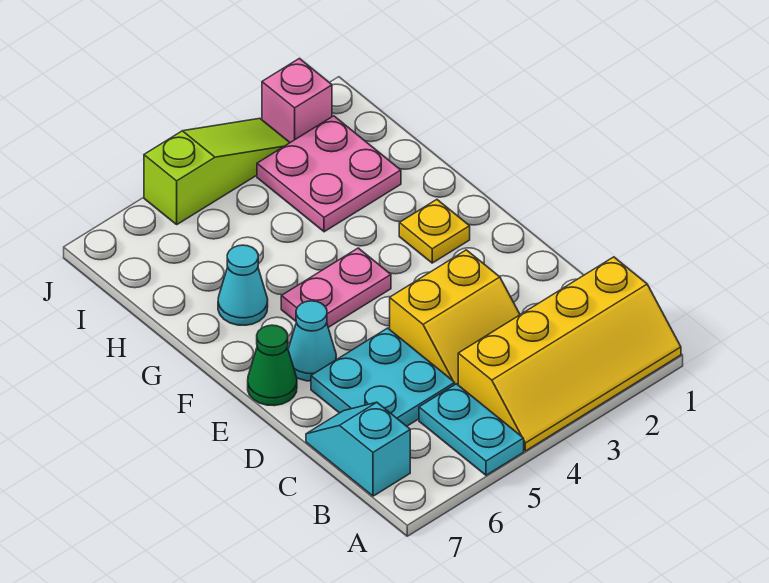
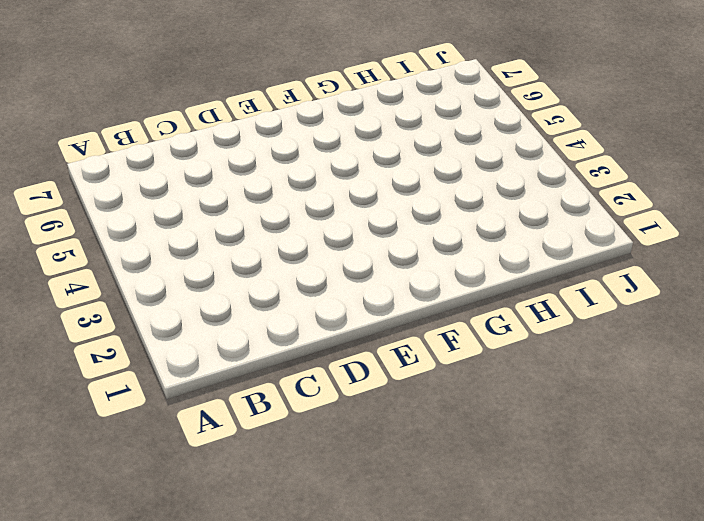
none -> yellow slope A1:B4 level 1 top B
none -> cyan plate A5:B5 level 1
none -> cyan slope B7:C7 level 1 top B

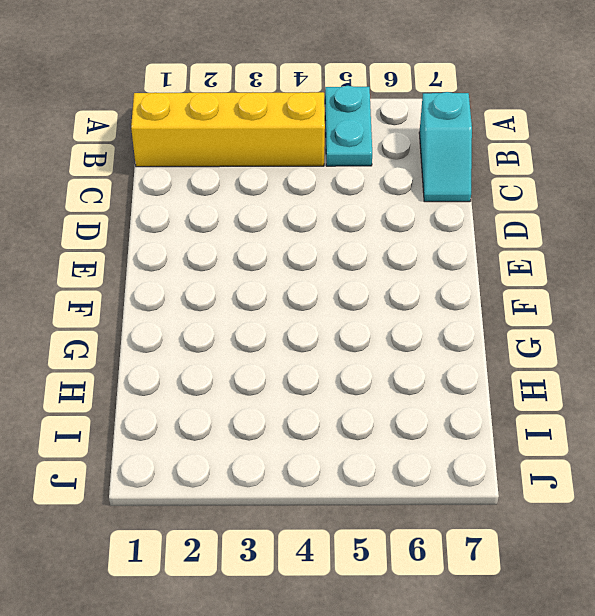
none -> yellow slope C3:D4 level 1 top D
none -> cyan plate C5:D6 level 1
none -> cyan cone E6 level 1

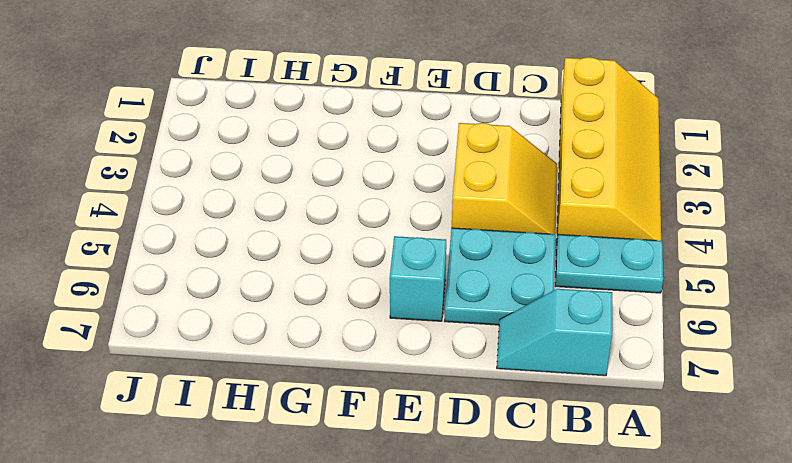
cyan brick E6 level 1 -> cyan cone E6 level 1
none -> green cone E7 level 1
none -> yellow plate F2 level 1
none -> pink plate F4:F5 level 1

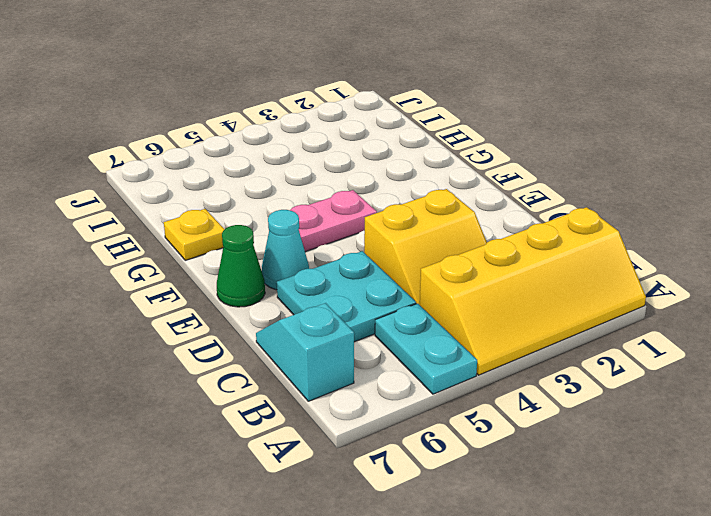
yellow plate G7 level 1 -> yellow plate F2 level 1
none -> cyan cone G6 level 1
none -> pink plate H2:I3 level 1
none -> pink brick J2 level 1

